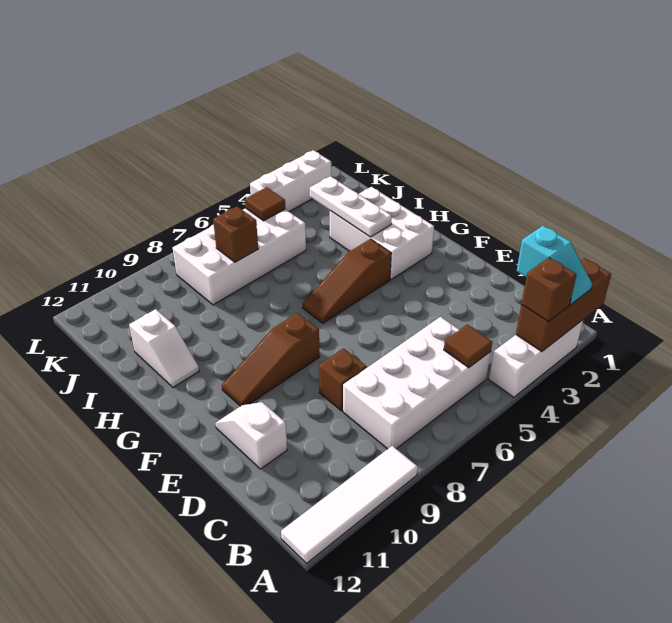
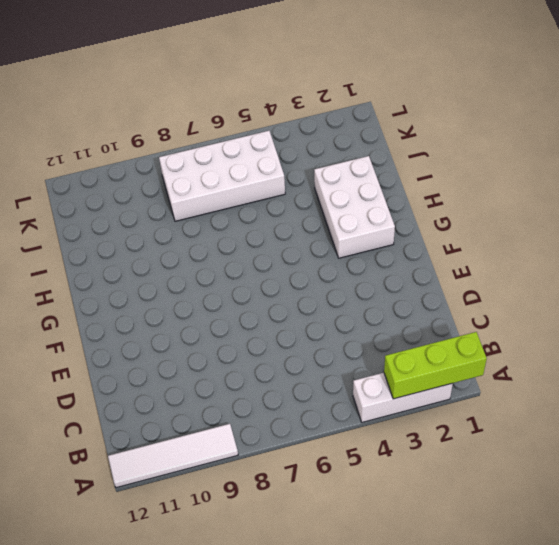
lime brick A1:A3 level 2 -> brown brick A1:A3 level 2
none -> white brick B5:C8 level 1
none -> brown brick D8 level 1
none -> white slope D11:E11 level 1 top D

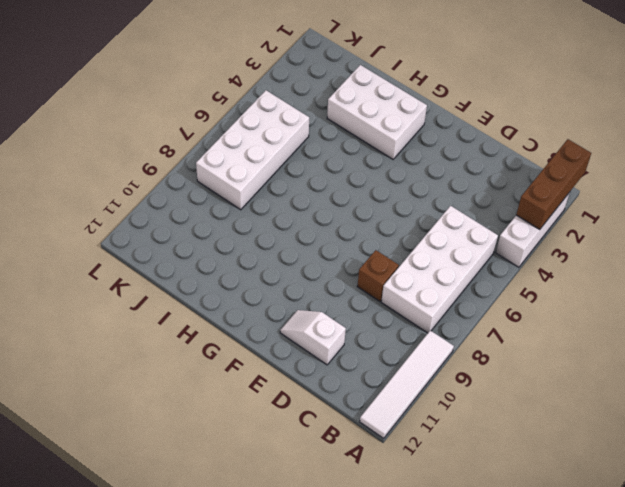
none -> brown slope F8:F10 level 1 top 8
none -> brown slope G4:G6 level 1 top 4
none -> white slope H11:I11 level 1 top I

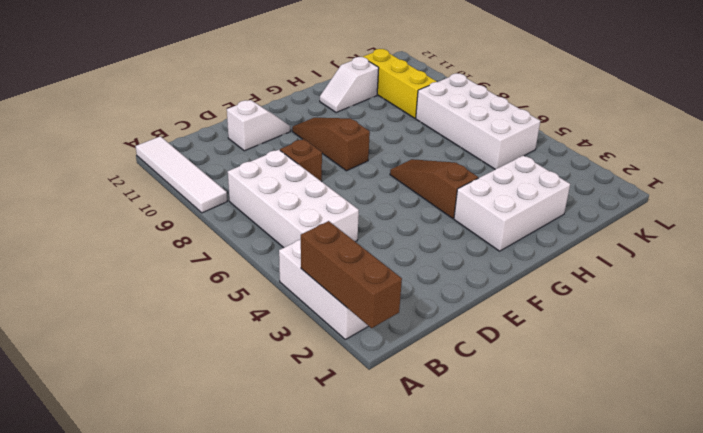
yellow brick J9:J11 level 1 -> none
none -> white brick L2:L4 level 1
none -> brown tile B5 level 2
none -> white plate H3:J3 level 2

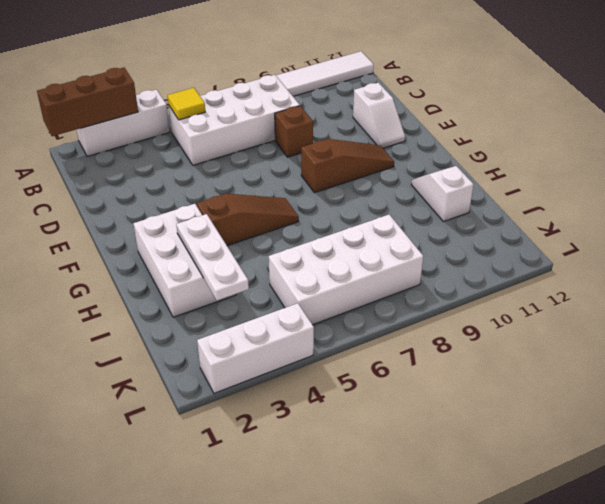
yellow tile B5 level 2 -> brown tile B5 level 2
none -> brown brick J7 level 2
none -> brown tile K5 level 2
none -> cyan slope A2:B2 level 3 top B

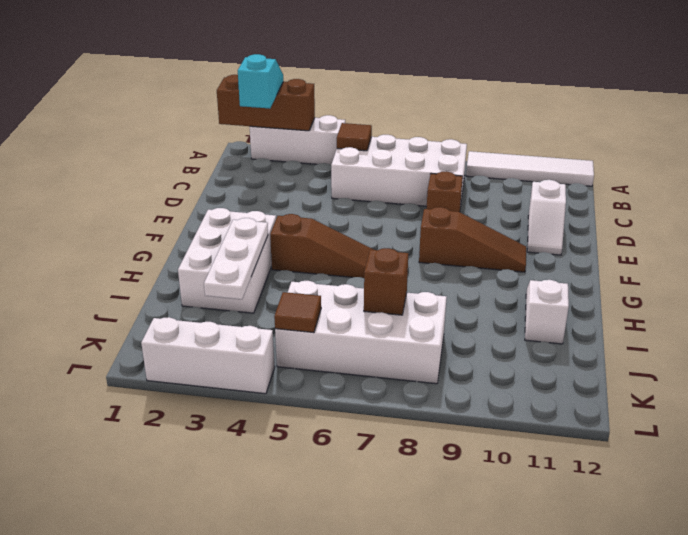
none -> brown brick A3 level 3

